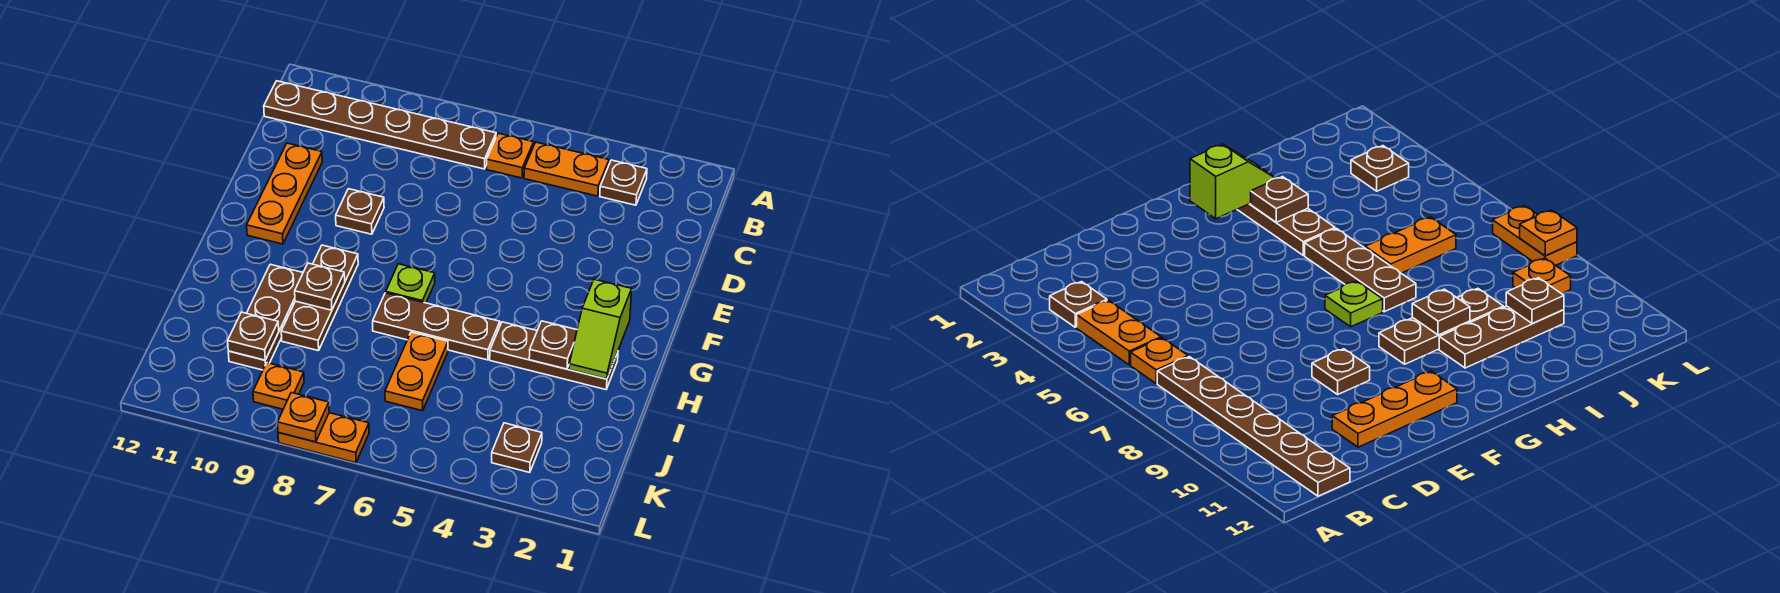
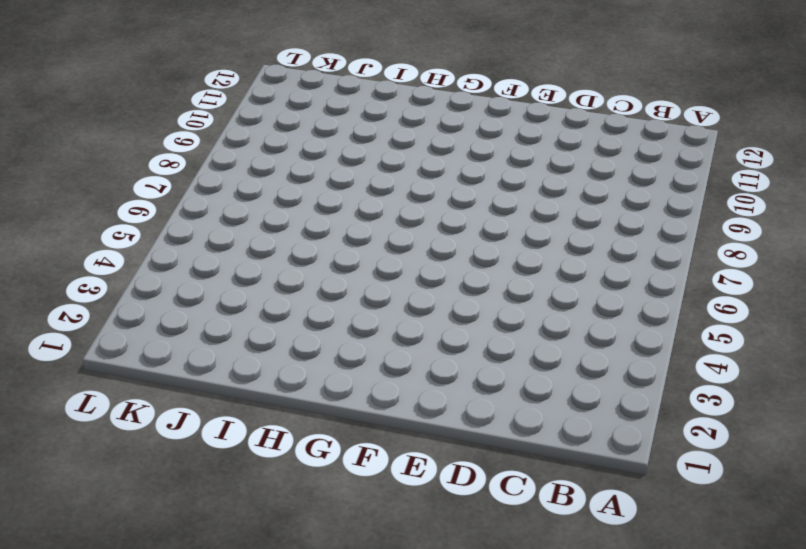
none -> brown plate B3 level 1
none -> orange plate B4:B5 level 1
none -> orange plate B6 level 1

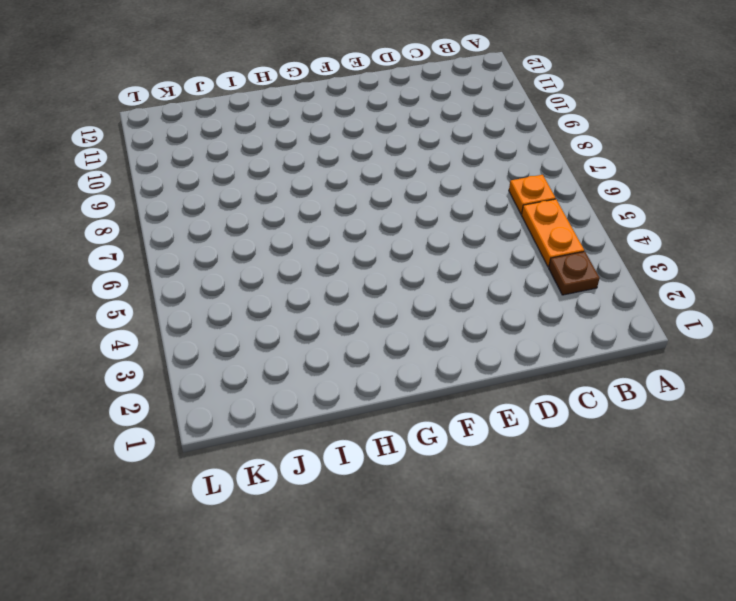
none -> brown plate B7:B12 level 1
none -> orange plate D11:F11 level 1
none -> brown plate E9 level 1

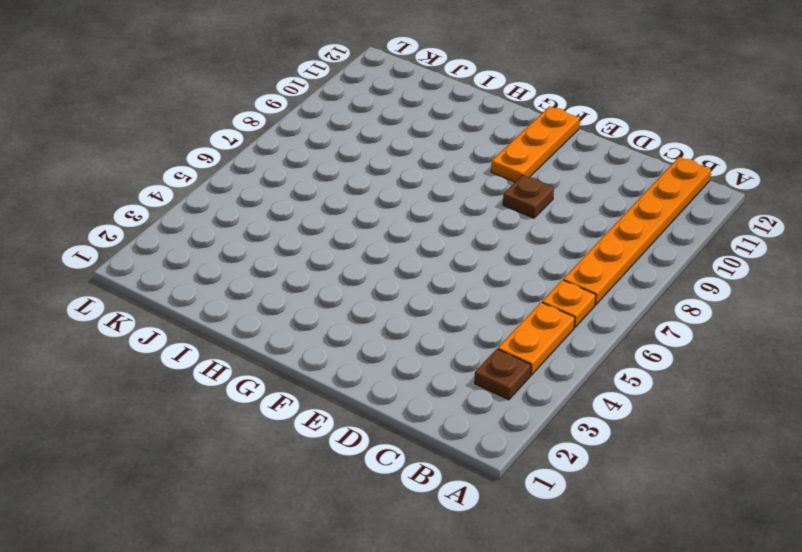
orange plate B7:B12 level 1 -> brown plate B7:B12 level 1
orange plate F10:F12 level 1 -> orange plate D11:F11 level 1
none -> lime plate G7 level 1
none -> brown plate G9:I9 level 1
none -> brown plate H2:H4 level 1

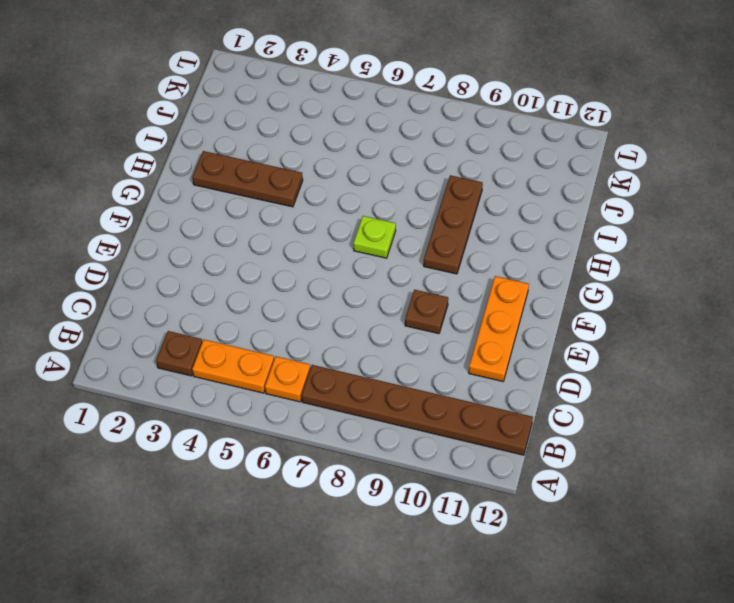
none -> brown plate H5:H7 level 1
none -> brown plate H10:J10 level 1
none -> orange plate I6:J6 level 1

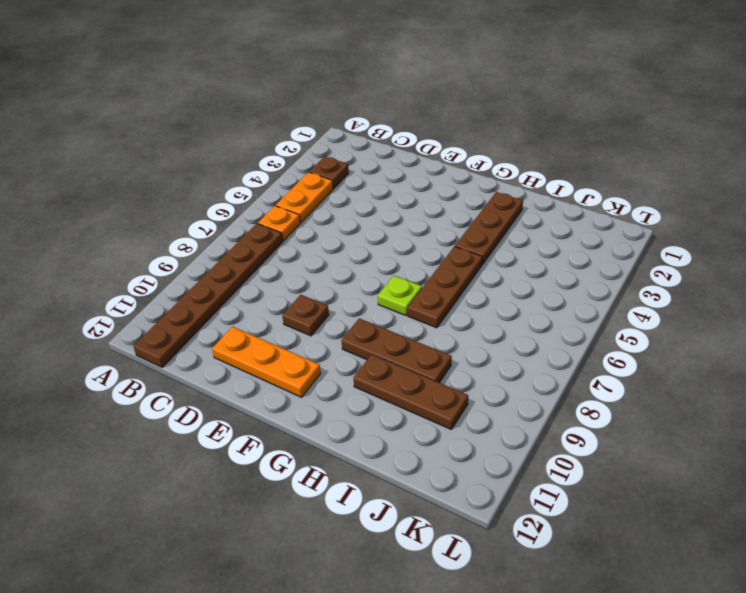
none -> orange plate I6:J6 level 1
none -> brown plate K3 level 1
none -> orange plate K9 level 1

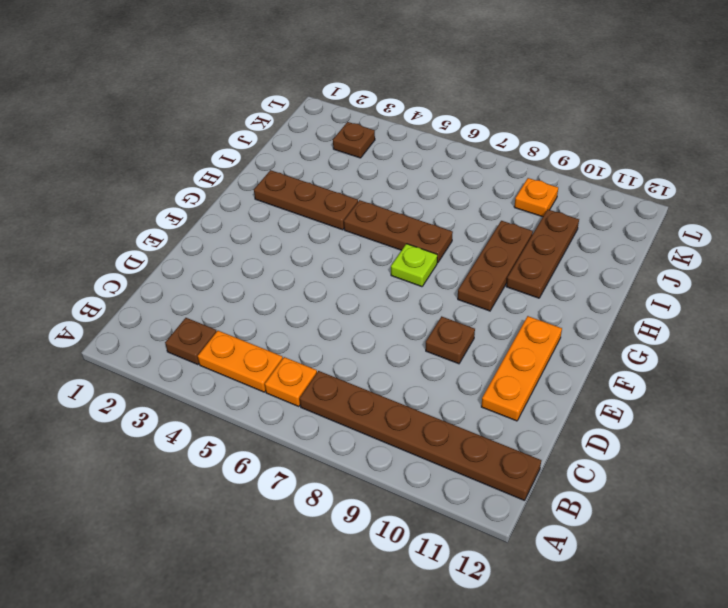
none -> orange plate I6:J6 level 1
none -> orange plate L7:L8 level 1
none -> lime slope G2:H2 level 2 top G

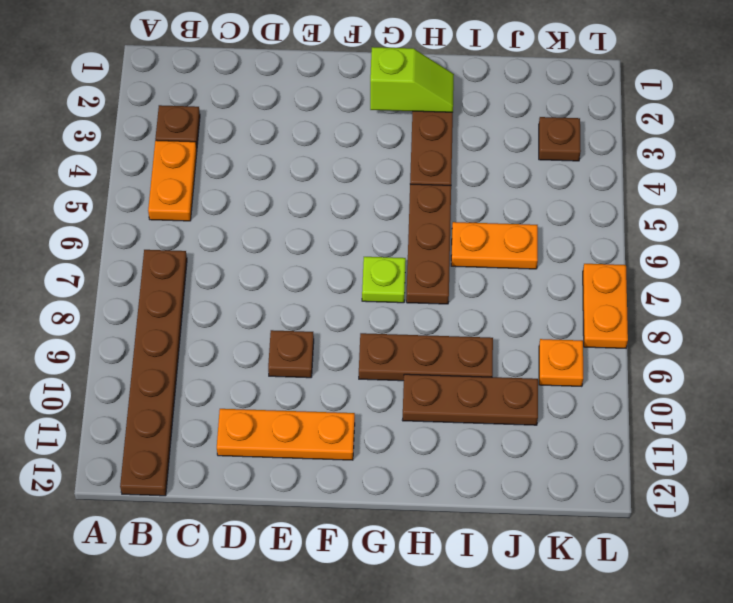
none -> orange plate B6 level 1
none -> brown plate H3 level 2
none -> brown plate H9 level 2

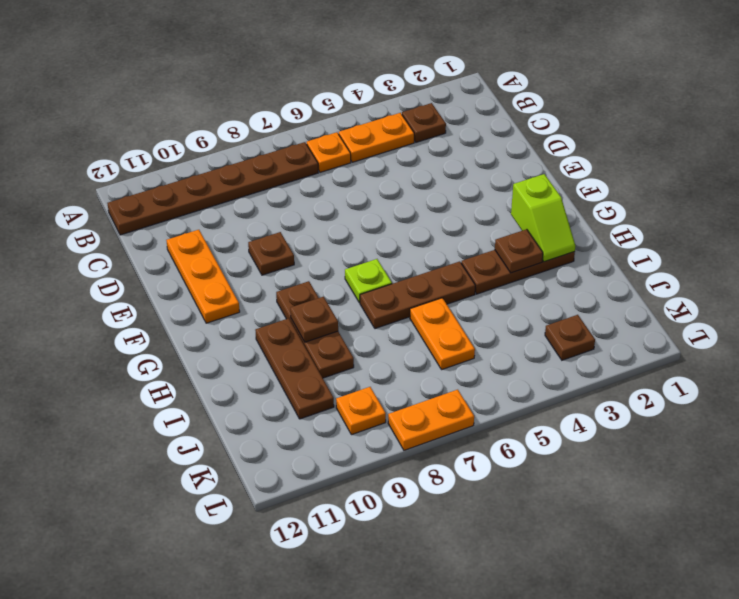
none -> brown plate J10 level 2
none -> orange plate L8 level 2

